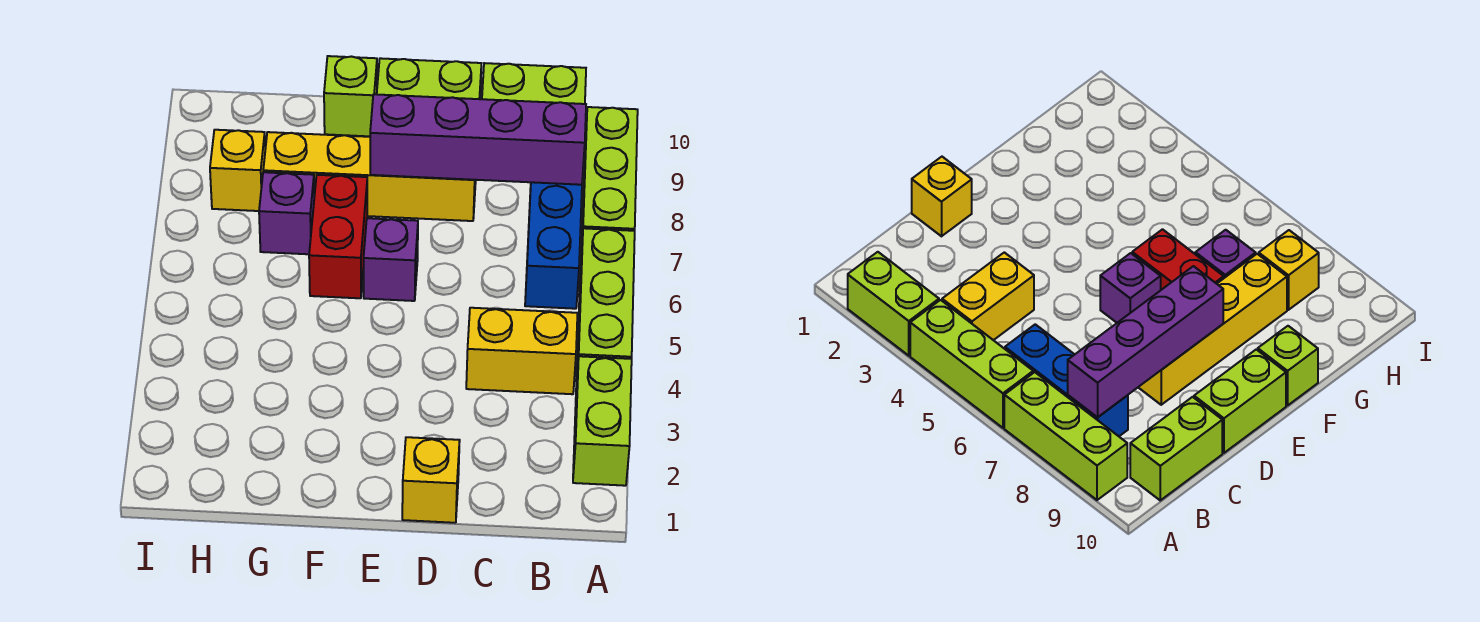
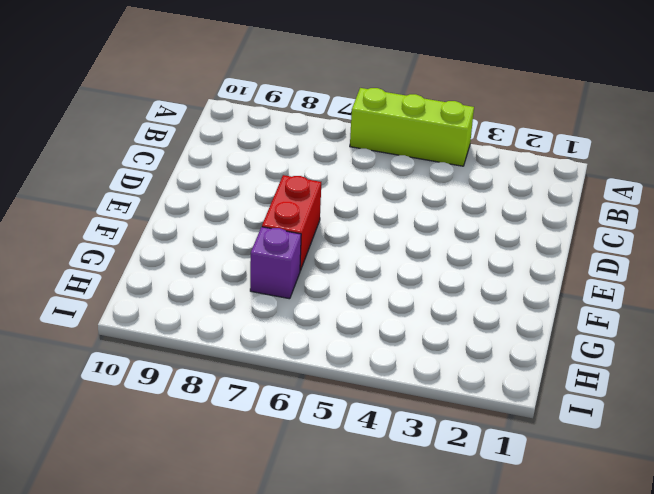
red brick E7:F7 level 1 -> red brick F6:F7 level 1
none -> lime brick A2:A3 level 1
none -> lime brick A7:A9 level 1
none -> yellow brick B4:C4 level 1

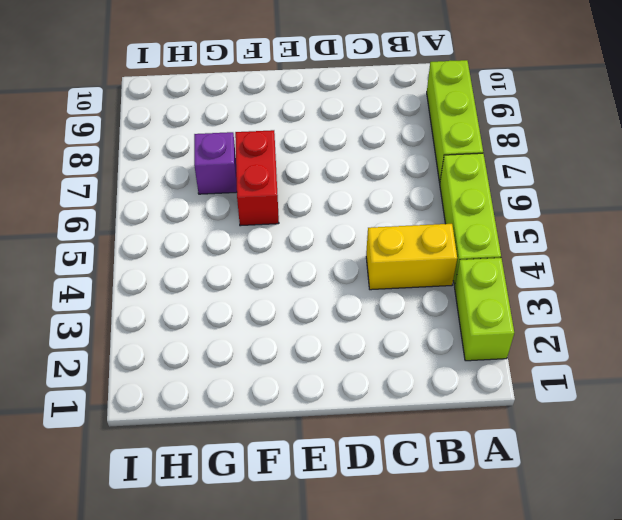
none -> blue brick B6:B8 level 1
none -> lime brick B10:C10 level 1
none -> yellow brick D1 level 1

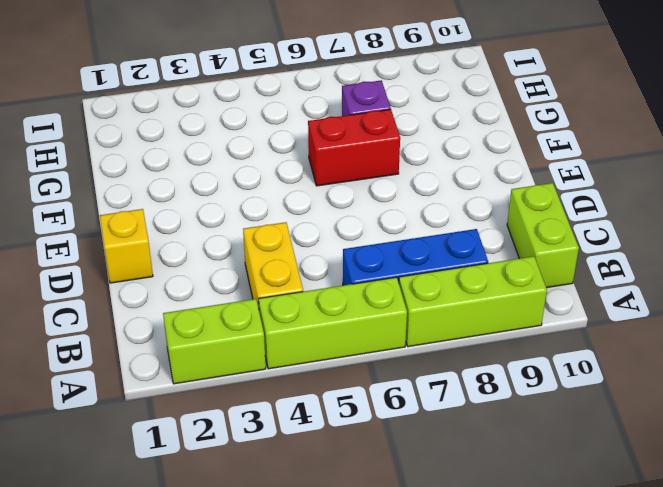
none -> yellow brick D8:G8 level 1
none -> lime brick D10:E10 level 1
none -> purple brick E6 level 1

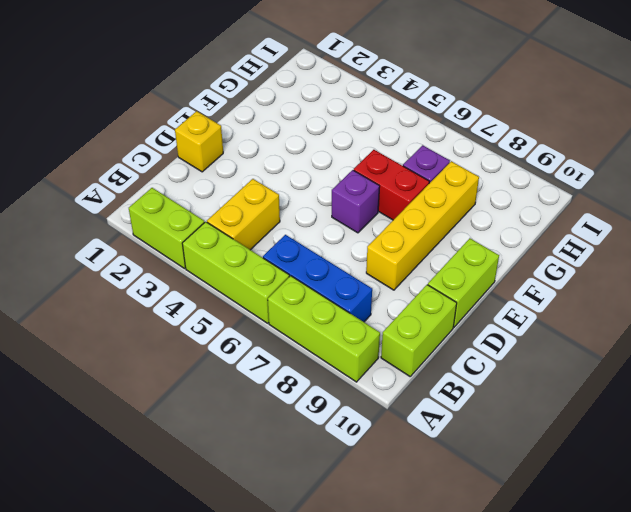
none -> lime brick F10 level 1
none -> yellow brick H8 level 1
none -> purple brick B8:E8 level 2

